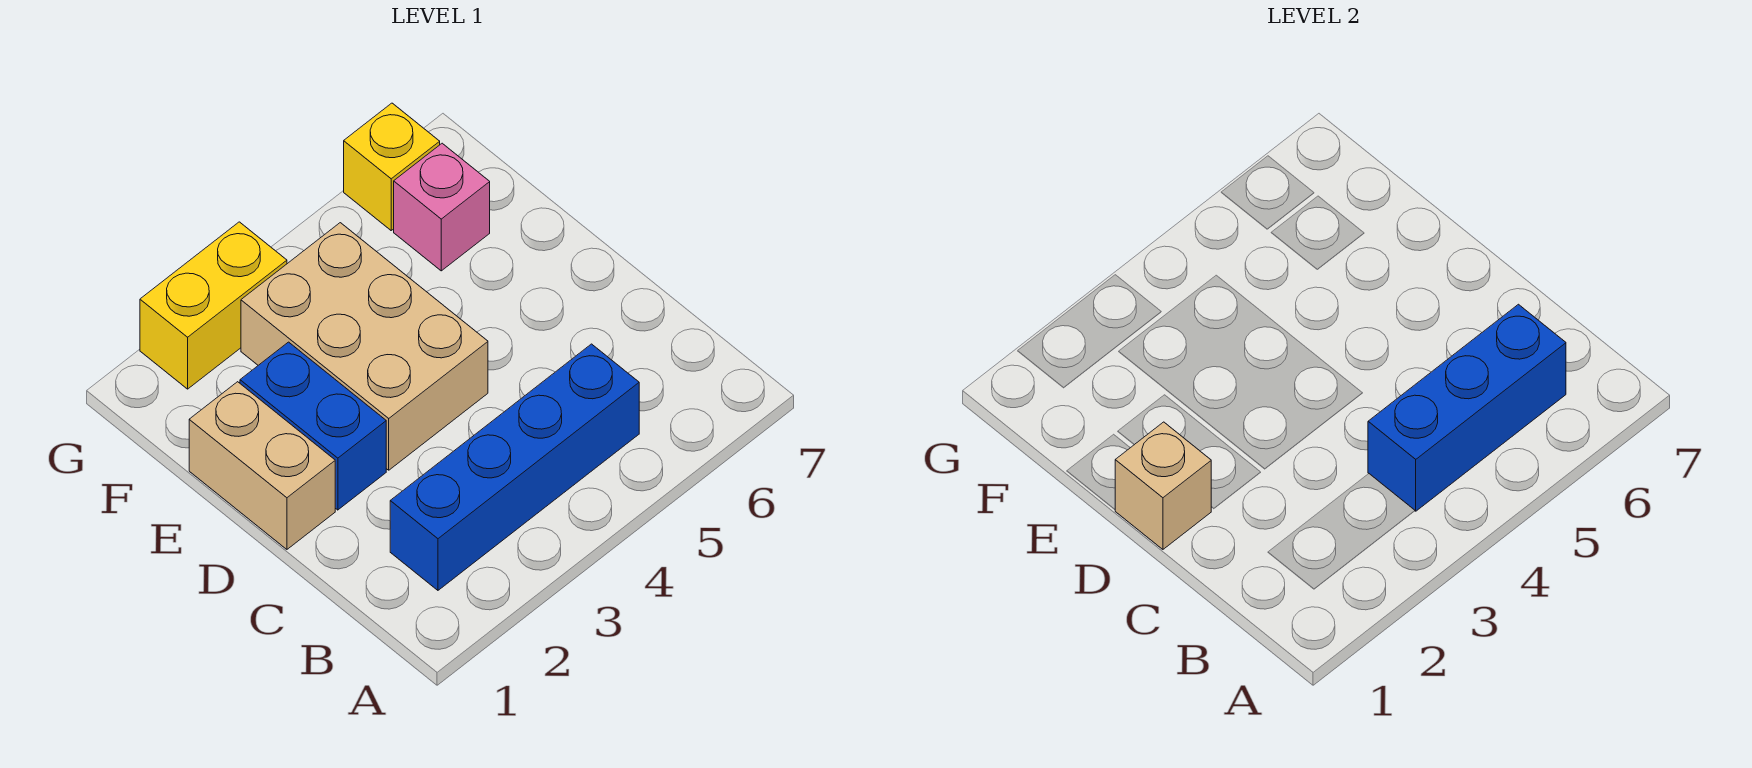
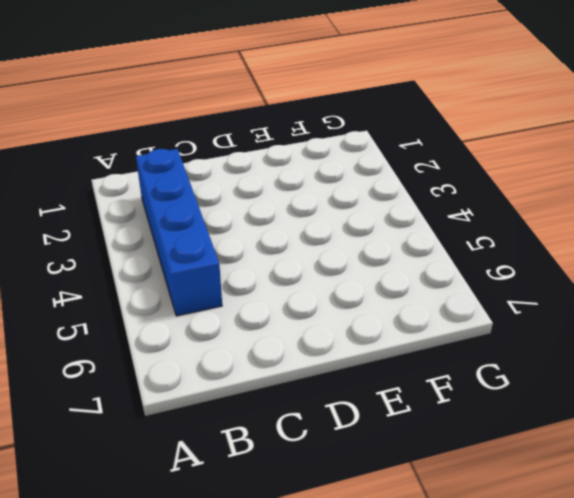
none -> tan brick D1:E1 level 1
none -> blue brick D2:E2 level 1

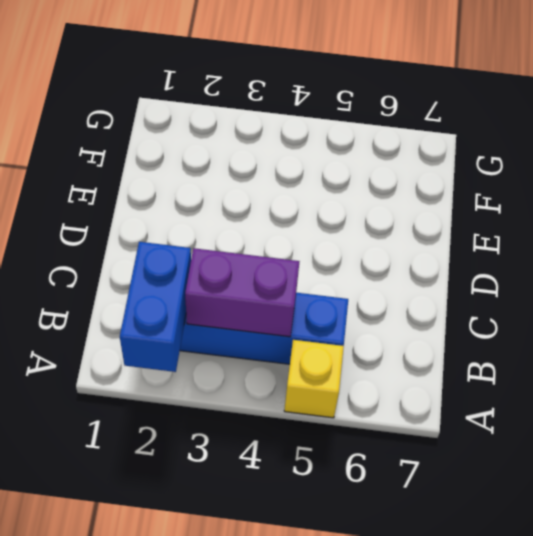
blue brick A2:B2 level 2 -> blue brick D2:E2 level 1
yellow brick A5 level 1 -> yellow brick G6 level 1
purple brick B3:B4 level 2 -> blue brick B4:B6 level 2
none -> tan brick D1:E1 level 1
none -> tan brick D3:F4 level 1

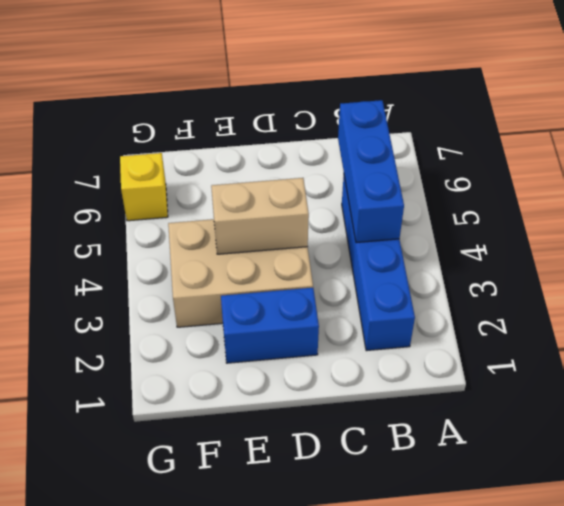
tan brick D4:E4 level 2 -> tan brick D1:E1 level 1
none -> pink brick F6 level 1
none -> yellow brick G2:G3 level 1

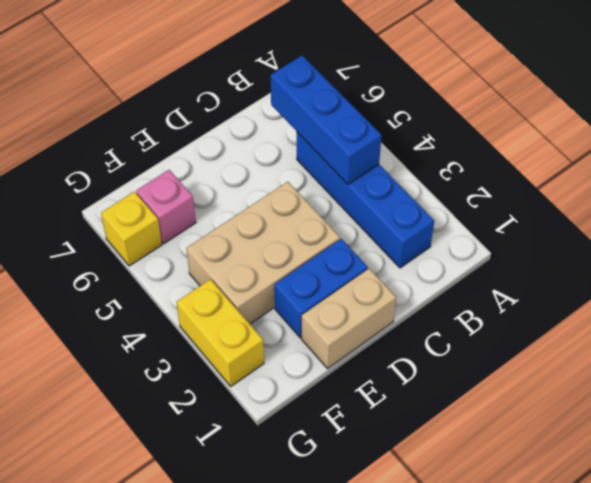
none -> tan brick D1 level 2

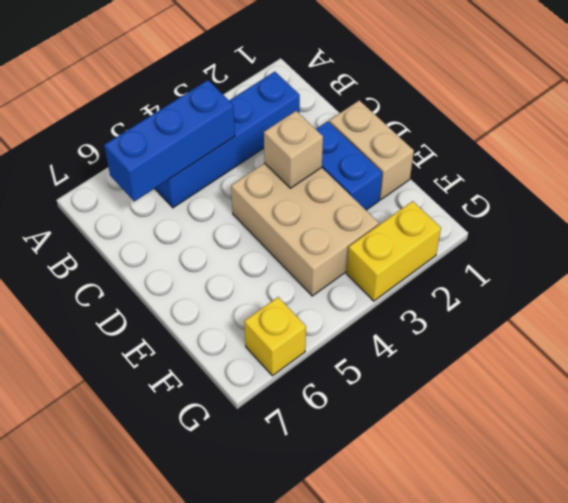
tan brick D3 level 2 -> tan brick D1 level 2
none -> pink brick F6 level 1

